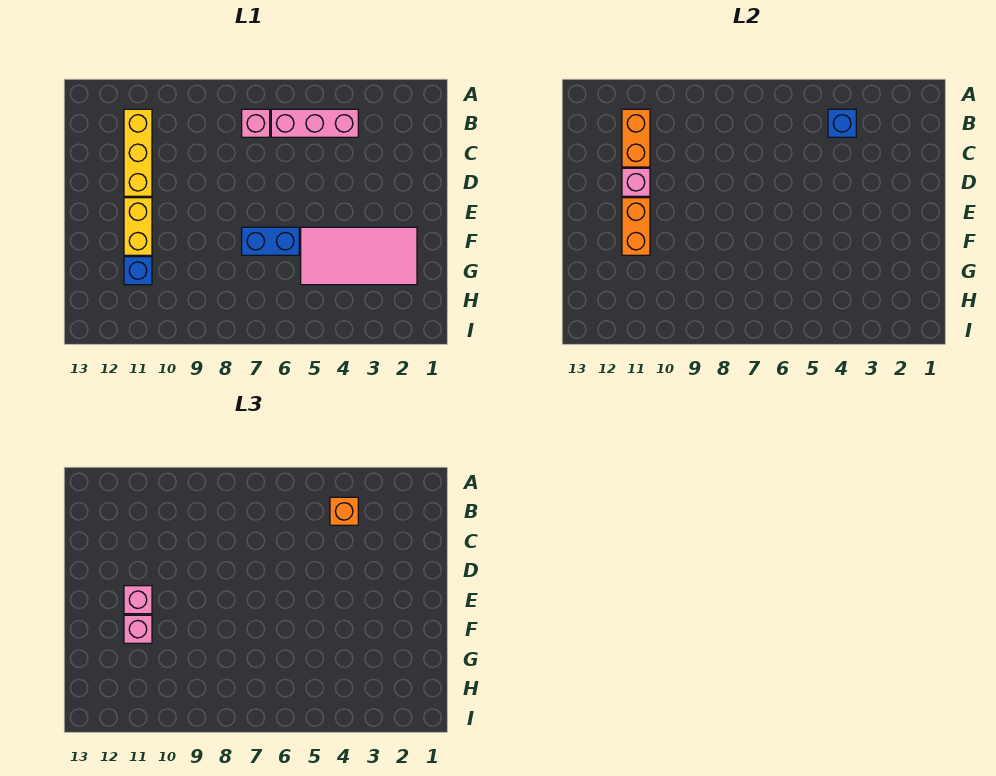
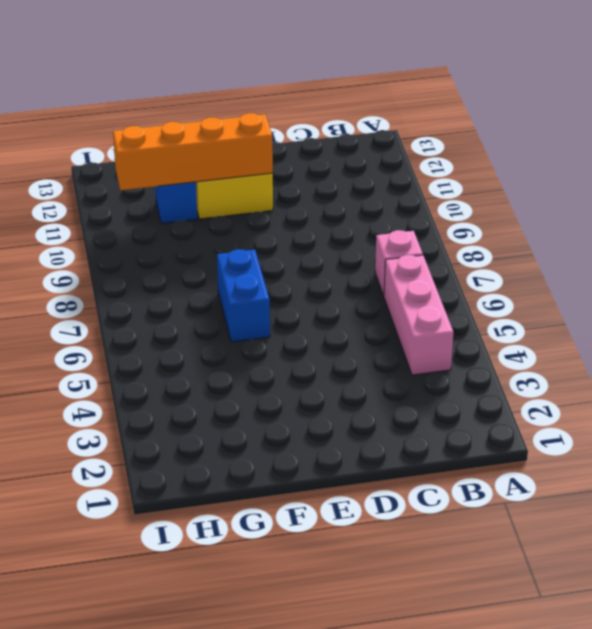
orange brick E11:H11 level 2 -> orange brick E11:F11 level 2
none -> yellow brick B11:D11 level 1
none -> pink tile F2:G5 level 1
none -> blue brick B4 level 2

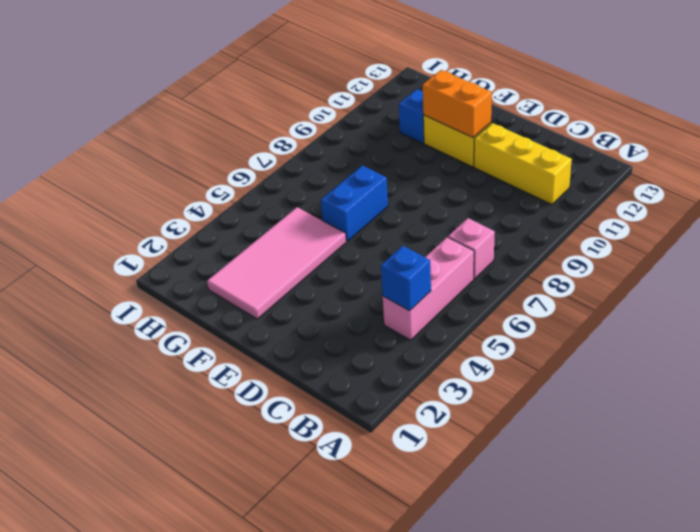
none -> orange brick B11:C11 level 2
none -> pink brick D11 level 2
none -> orange brick B4 level 3

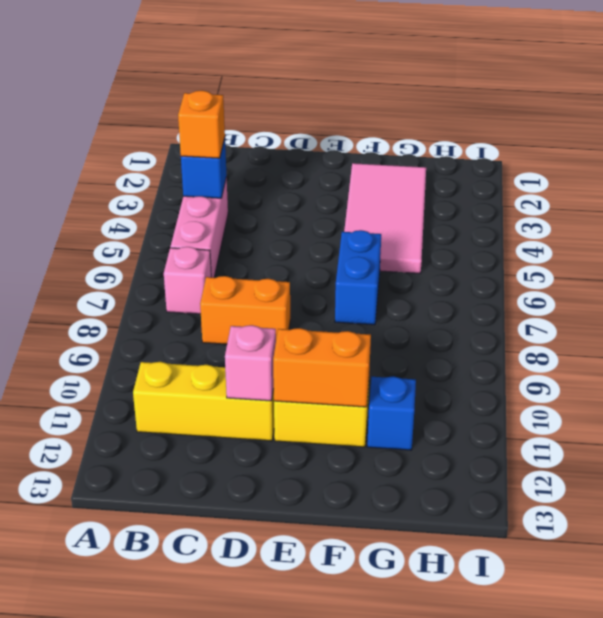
orange brick C8:D8 level 1 -> orange brick B11:C11 level 2
none -> pink brick E11 level 3
none -> pink brick F11 level 3

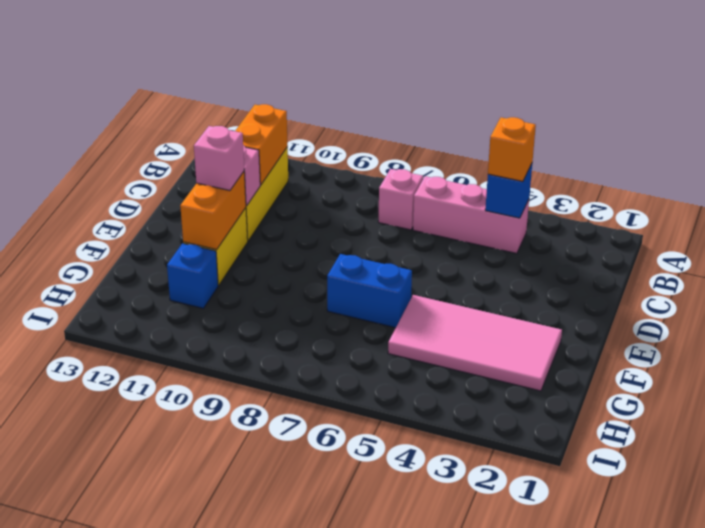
none -> pink brick F11 level 3

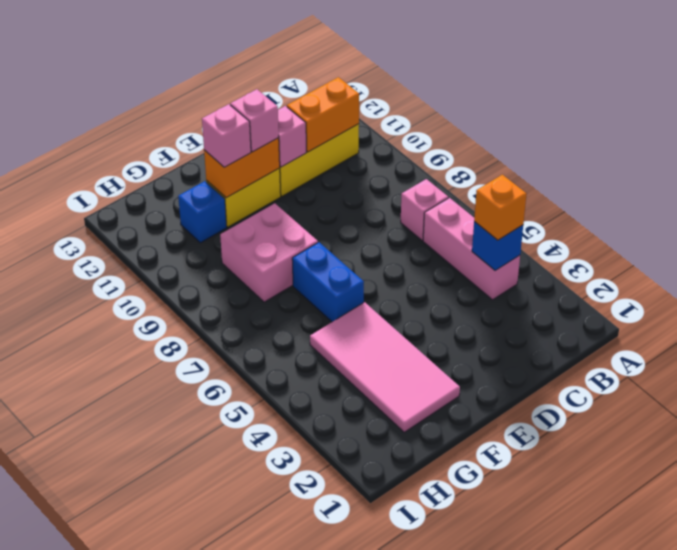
pink brick F8:G9 level 1 -> none

